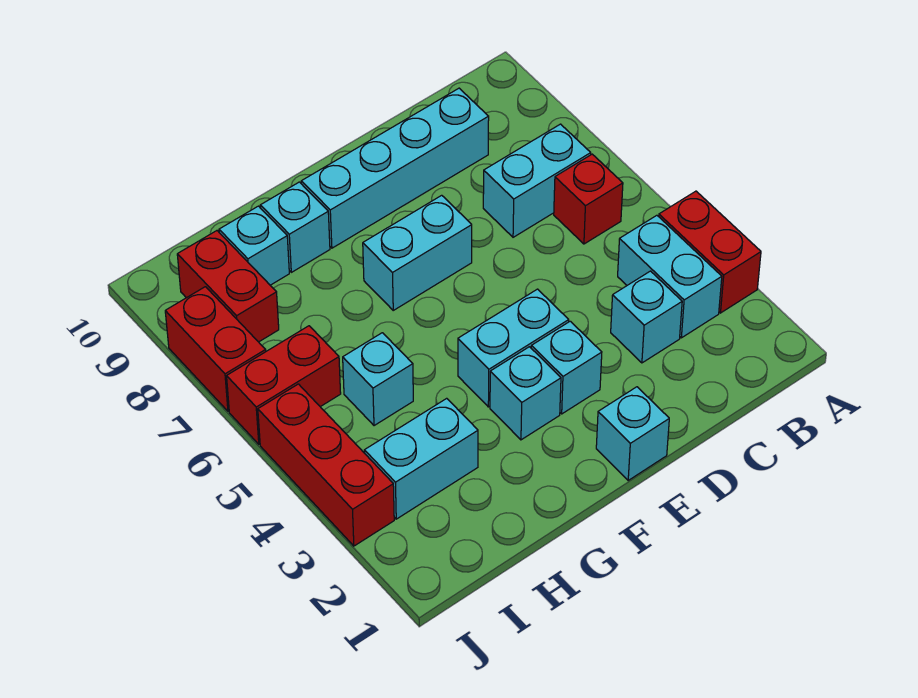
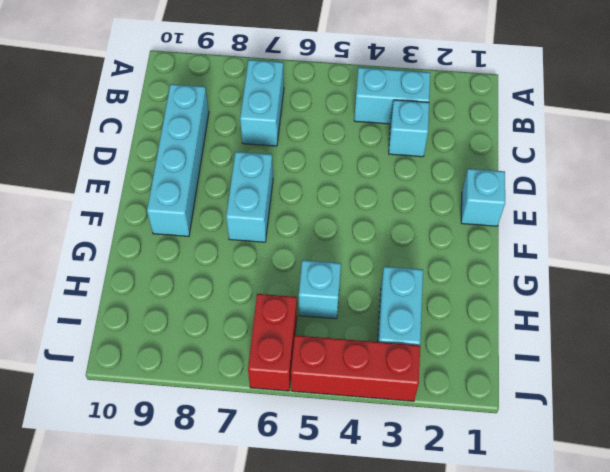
none -> red brick A3:A4 level 1
none -> red brick B6 level 1
none -> cyan brick E3 level 1

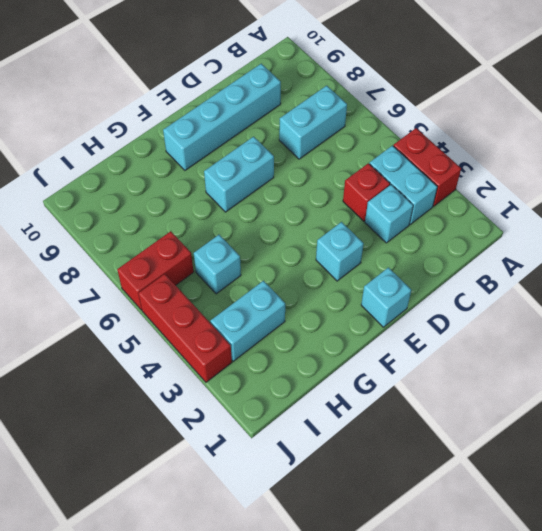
red brick C4 level 1 -> red brick B6 level 1
none -> cyan brick E4:F4 level 1
none -> cyan brick F3 level 1
none -> cyan brick G9 level 1

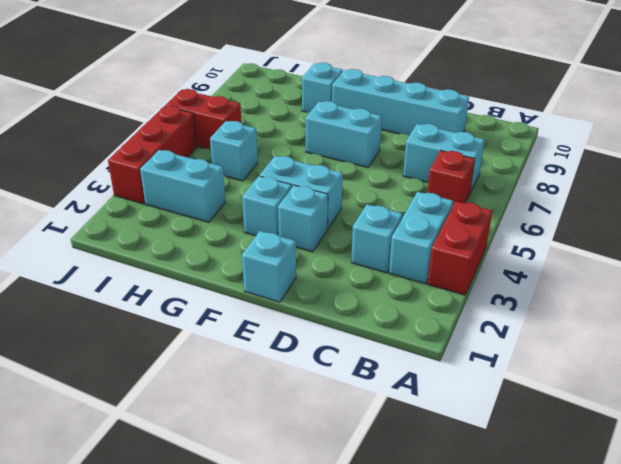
none -> cyan brick H9 level 1
none -> red brick I8:I9 level 1
none -> red brick J7:J8 level 1

